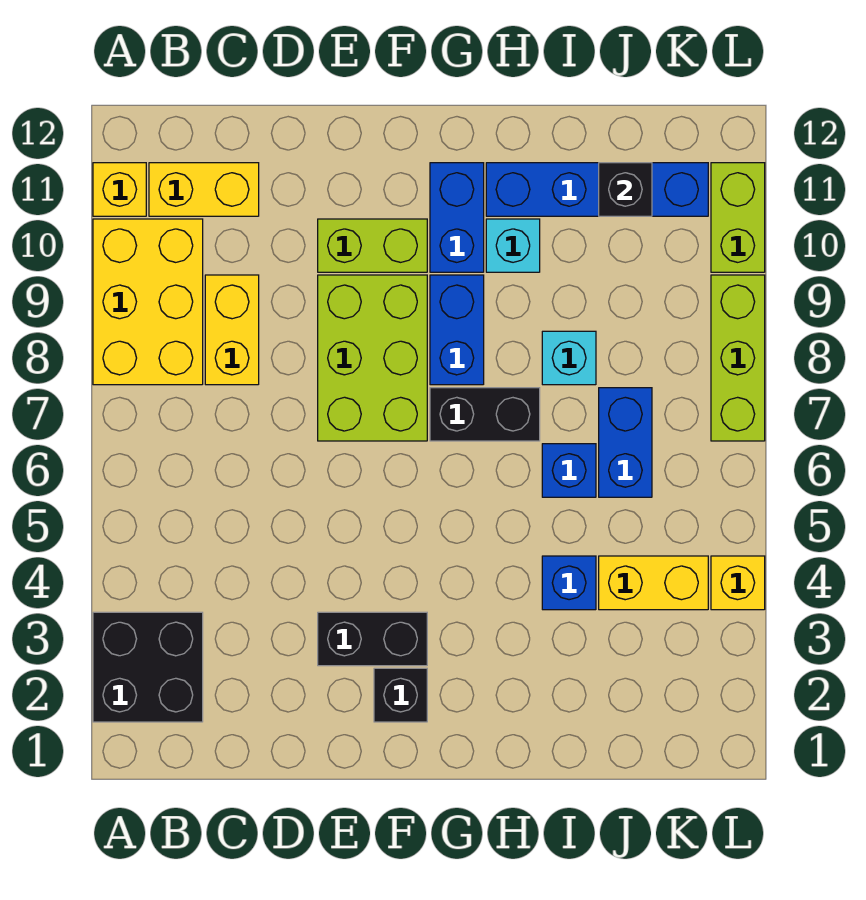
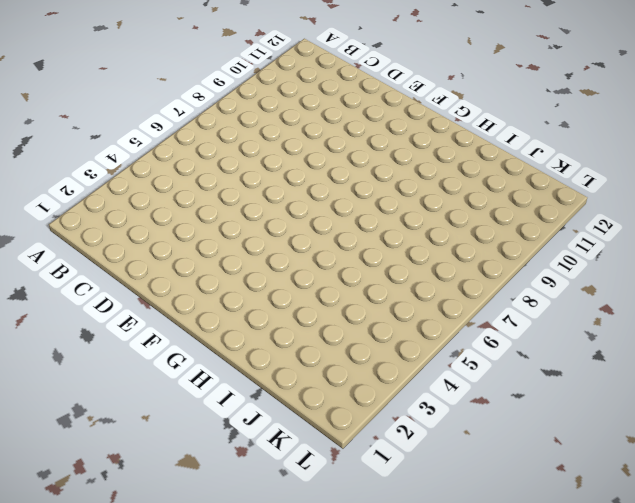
none -> black brick A2:B3 level 1
none -> yellow brick A8:B10 level 1
none -> yellow brick A11 level 1

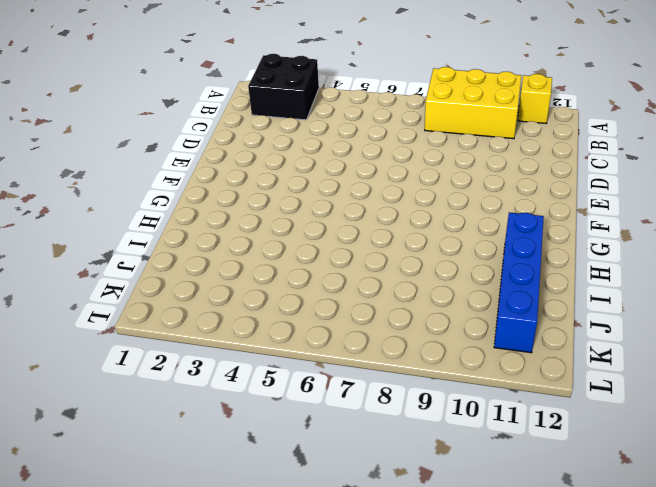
none -> yellow brick B11:C11 level 1
none -> yellow brick C8:C9 level 1
none -> black brick E3:F3 level 1

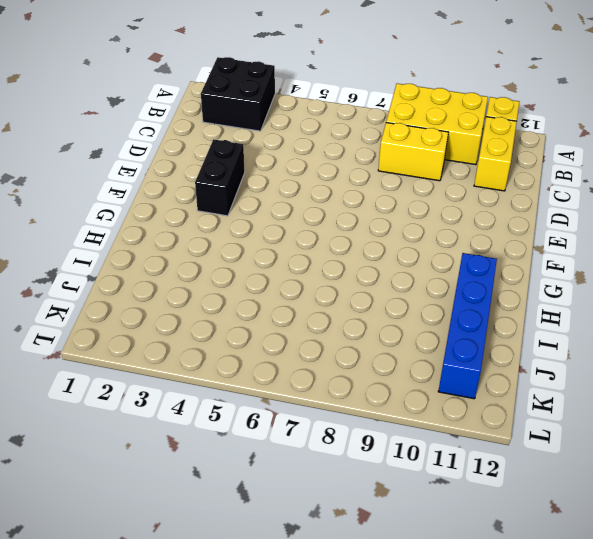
none -> lime brick E7:F9 level 1
none -> lime brick E10:F10 level 1
none -> black brick F2 level 1

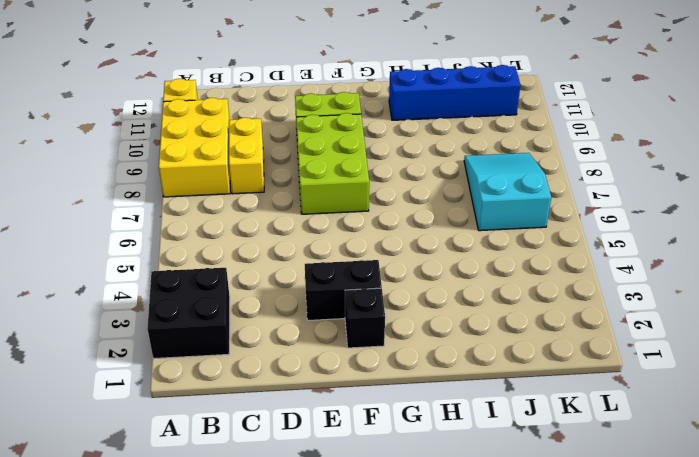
cyan slope J6:K8 level 1 top 6 -> blue brick J6:J7 level 1
none -> yellow brick B11:C11 level 1
none -> black brick G7:H7 level 1
none -> blue brick G8:G9 level 1

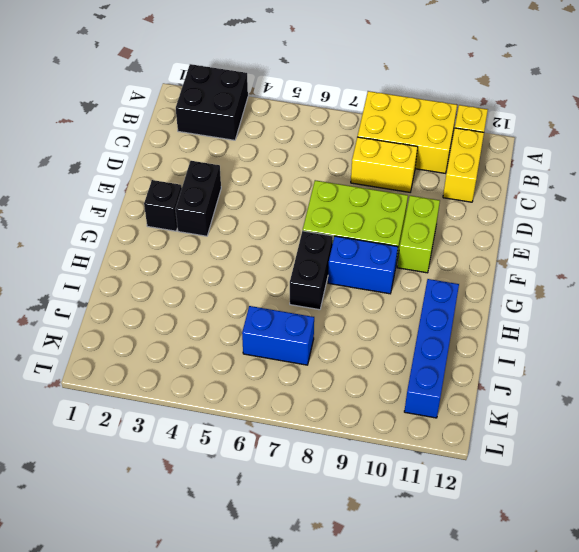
none -> blue brick G10:G11 level 1
none -> cyan brick H10 level 1
none -> blue brick I4 level 1

